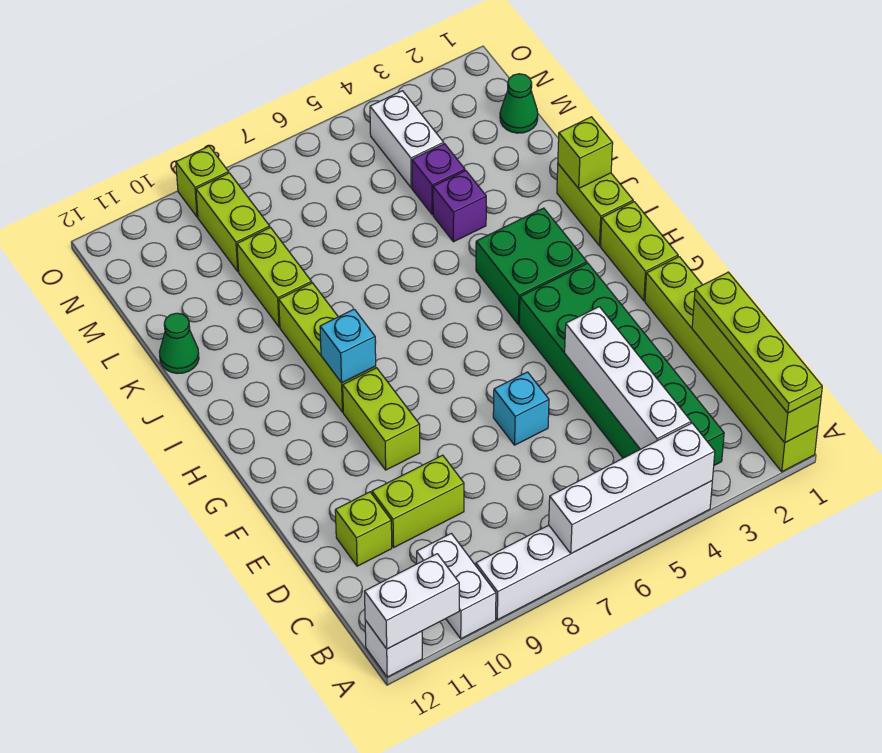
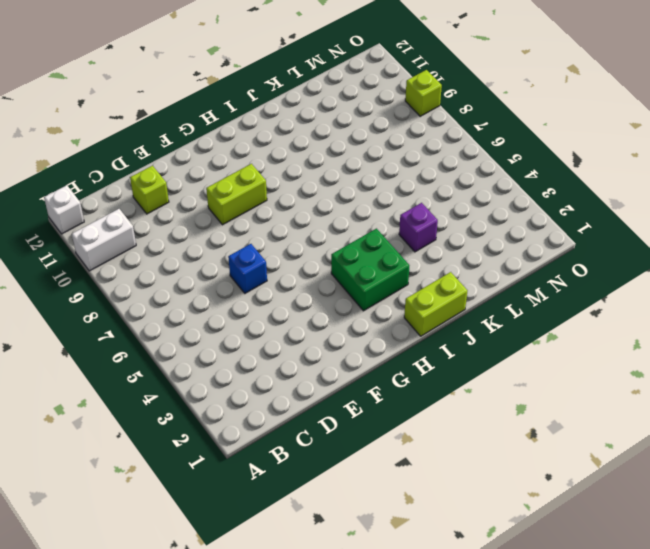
blue brick E6 level 1 -> cyan brick E6 level 1
none -> lime brick A1:F1 level 1
none -> white brick A4:A9 level 1
none -> green brick B3:G4 level 1

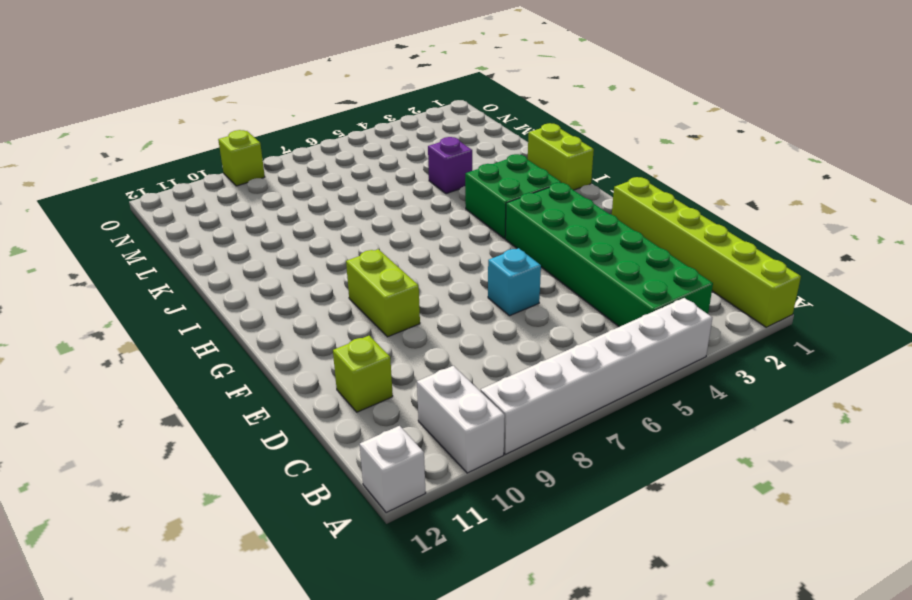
none -> lime brick D9:D10 level 1
none -> lime brick G1:H1 level 1
none -> lime brick H9:J9 level 1

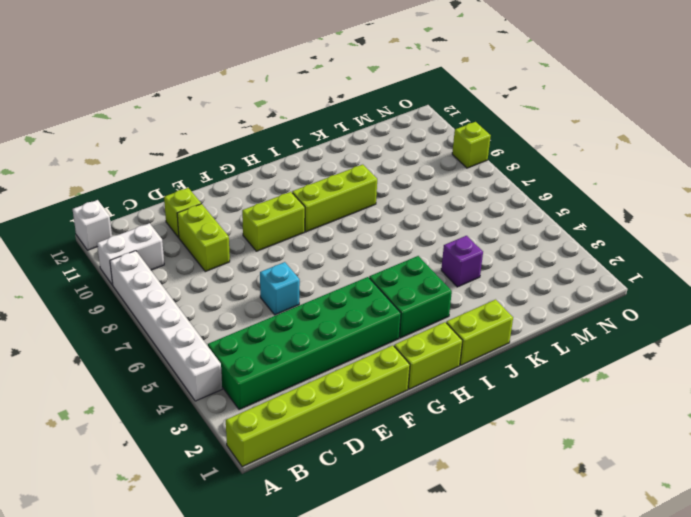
none -> lime brick K9:L9 level 1
none -> green cone K12 level 1
none -> purple brick L4 level 1

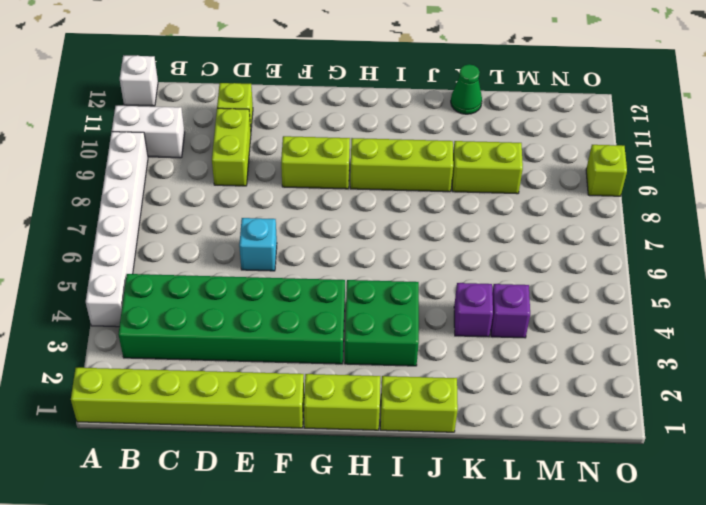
none -> green cone M1 level 1
none -> white brick M4:N4 level 1
none -> lime brick M9:N9 level 1

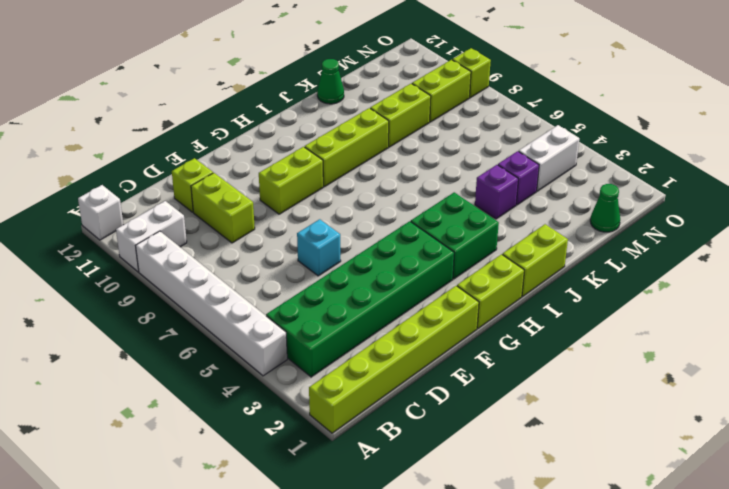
none -> lime brick A1:D1 level 2
none -> white brick A4:A7 level 2
none -> white brick A11:A12 level 2

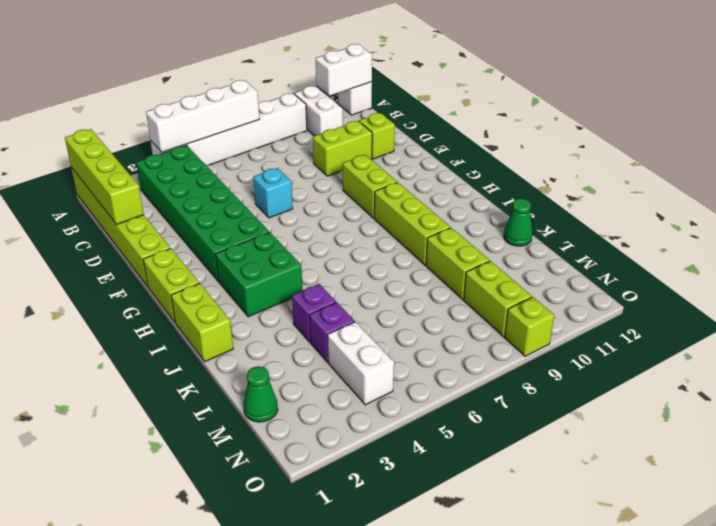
none -> white brick B4:E4 level 2
none -> cyan brick H9 level 2
none -> lime brick J1 level 2

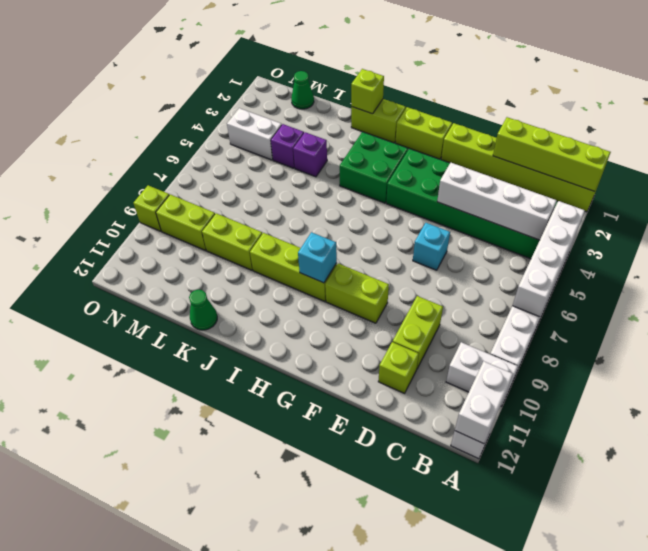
none -> lime plate A1:D1 level 3

